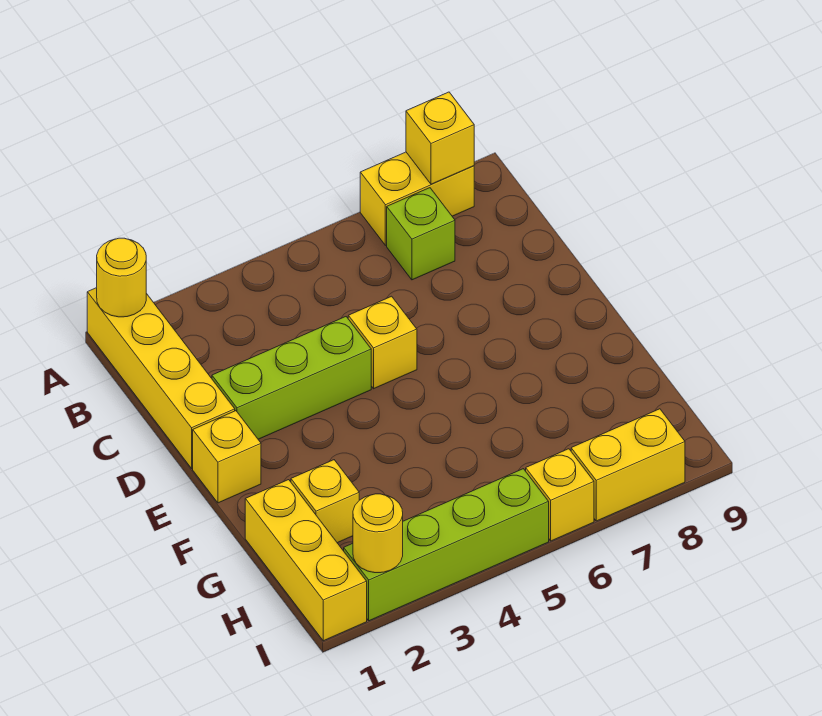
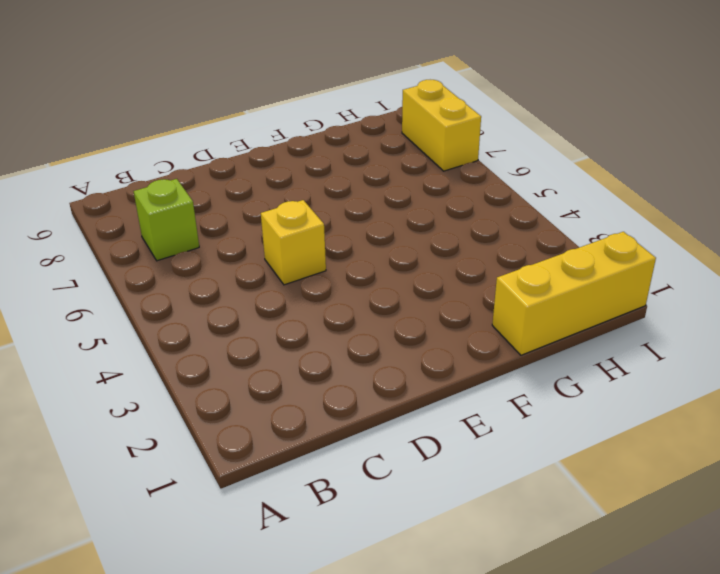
none -> yellow brick A1:D1 level 1
none -> yellow brick A7:A8 level 1
none -> lime brick D2:D4 level 1

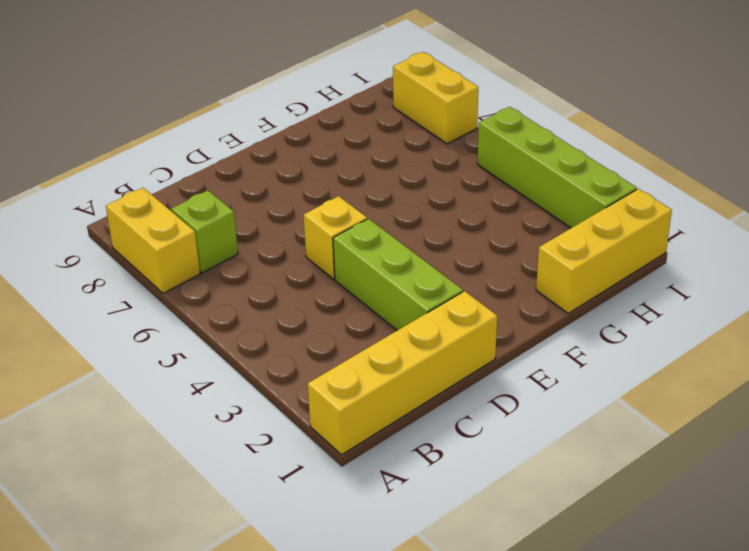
none -> yellow brick E1 level 1
none -> yellow brick G2 level 1
none -> yellow brick I6 level 1

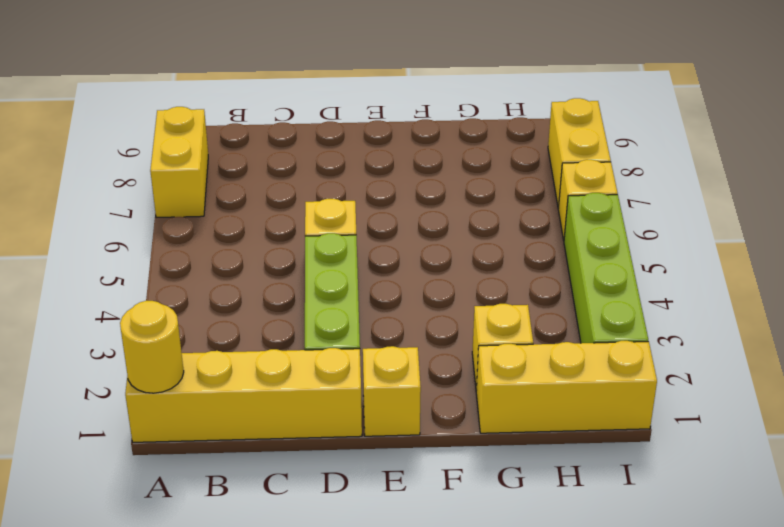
none -> lime brick B7 level 1
none -> yellow brick A8 level 2
none -> yellow round brick I2 level 2

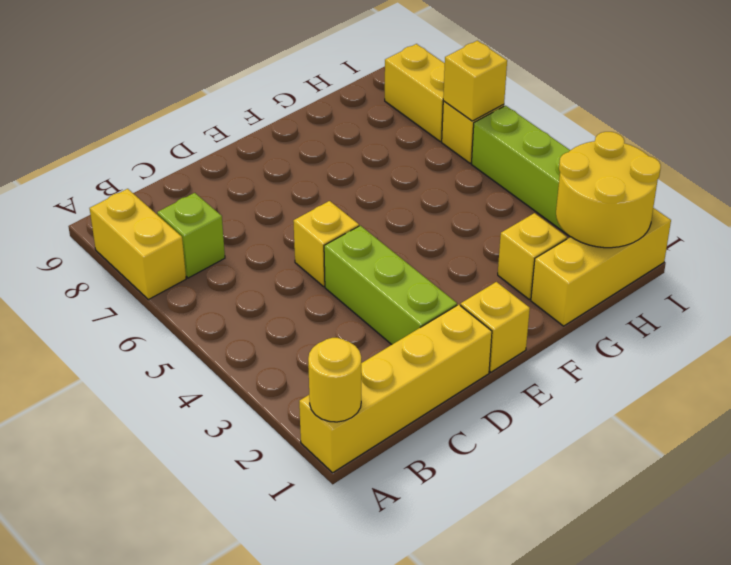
yellow round brick H1:I2 level 2 -> yellow round brick I2 level 2
yellow brick I6 level 2 -> yellow brick A8 level 2

